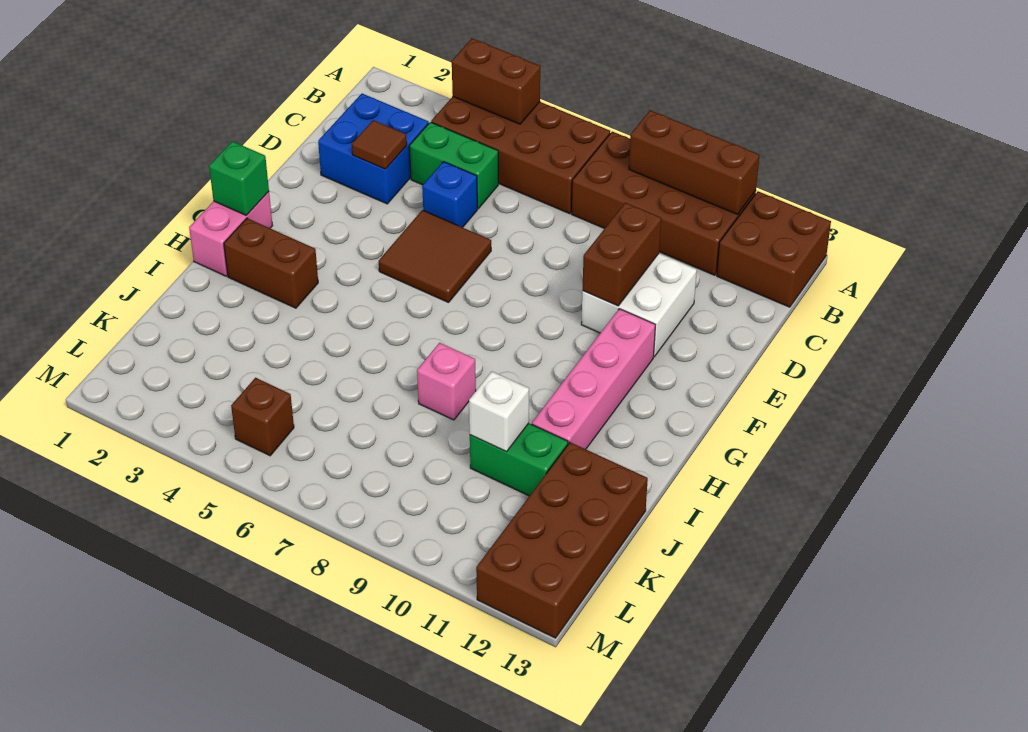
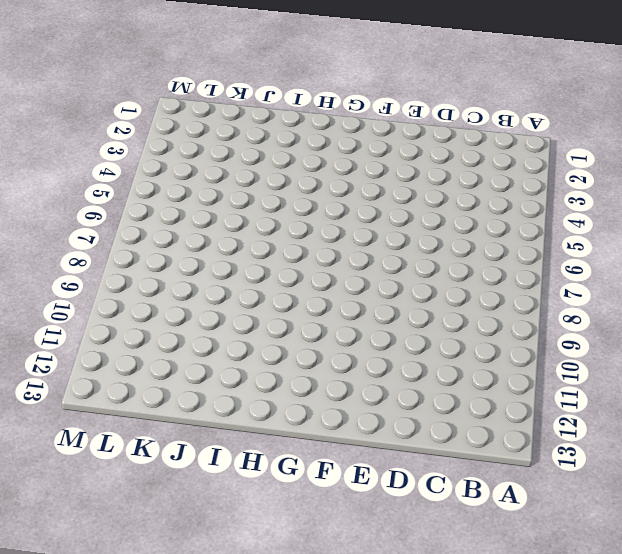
none -> brown brick A4:B7 level 1
none -> brown brick A8:B11 level 1
none -> brown brick A12:B13 level 1

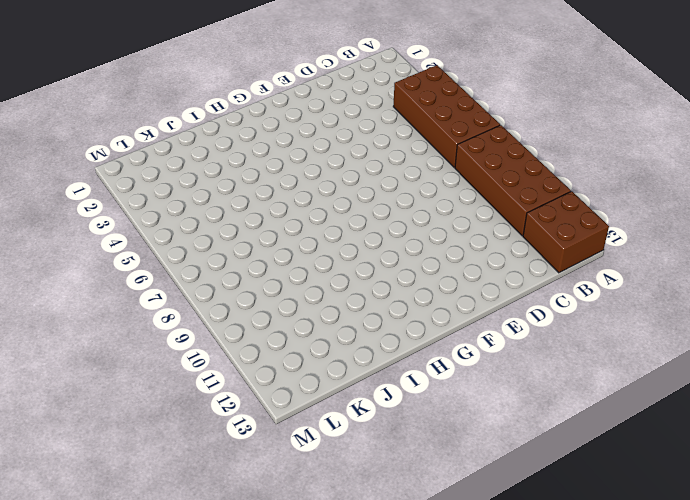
none -> blue brick C2:D3 level 1
none -> green brick C4:C5 level 1
none -> blue brick D5 level 1

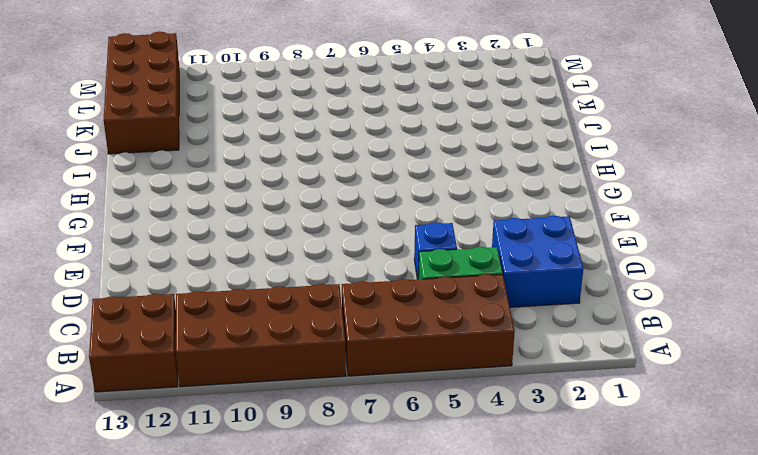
none -> white brick D10:E11 level 1
none -> brown tile E5:F6 level 1
none -> pink brick F11:I11 level 1

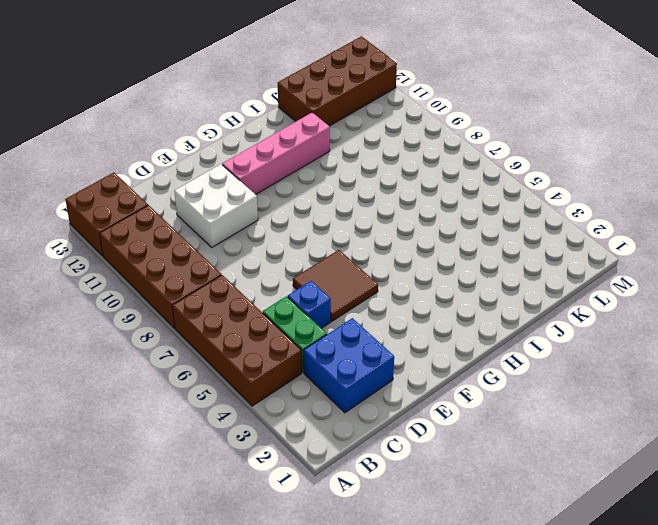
none -> pink brick G1:H1 level 1
none -> brown brick H2:H3 level 1
none -> pink brick I8 level 1

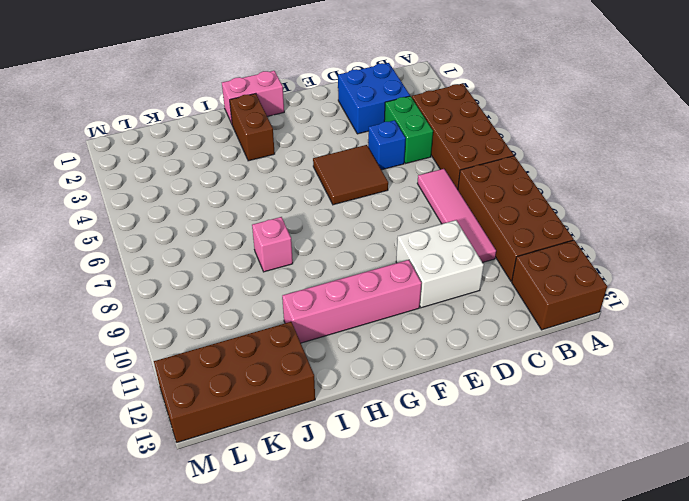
pink tile C7:C10 level 1 -> none
none -> green brick J10:J11 level 1
none -> brown brick L5 level 1
none -> brown brick A4:A5 level 2

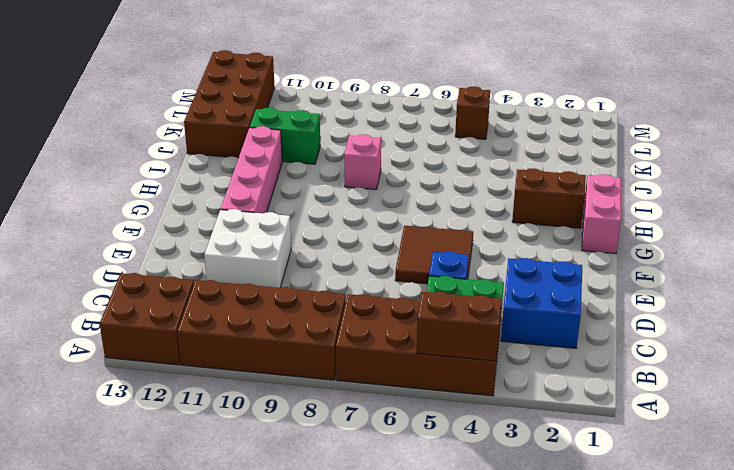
none -> brown brick A9:A11 level 2
none -> brown tile D3 level 2
none -> brown brick D10:E10 level 2

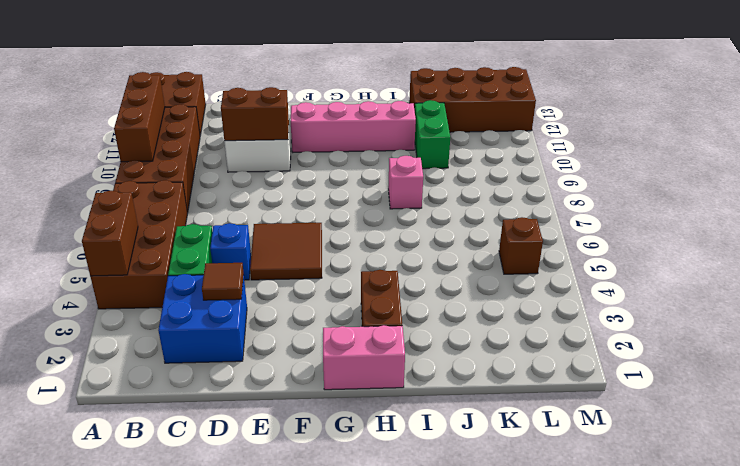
none -> green brick G1 level 2
none -> white brick J10 level 2

